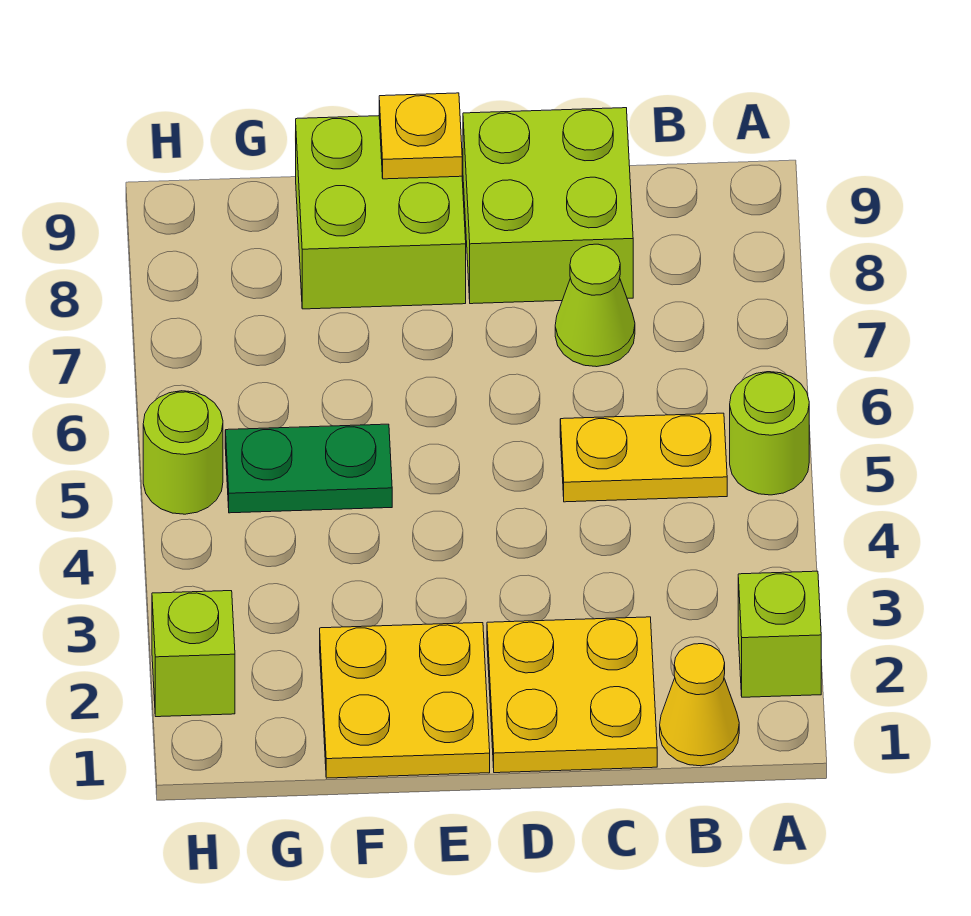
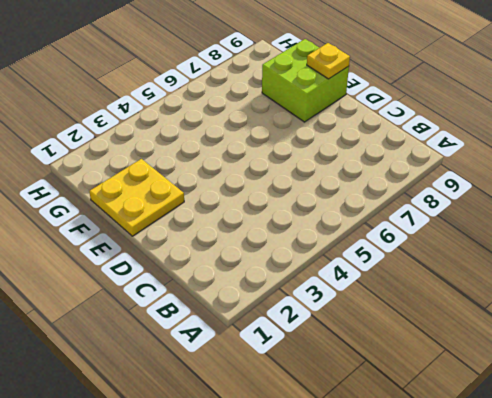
none -> lime brick A2 level 1
none -> lime round brick A5 level 1
none -> yellow cone B1 level 1

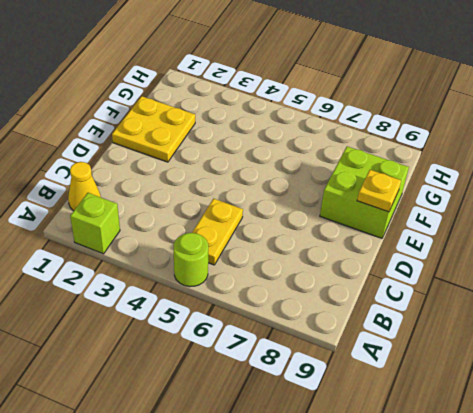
none -> yellow plate C1:D2 level 1
none -> lime cone C7 level 1
none -> lime brick C8:D9 level 1

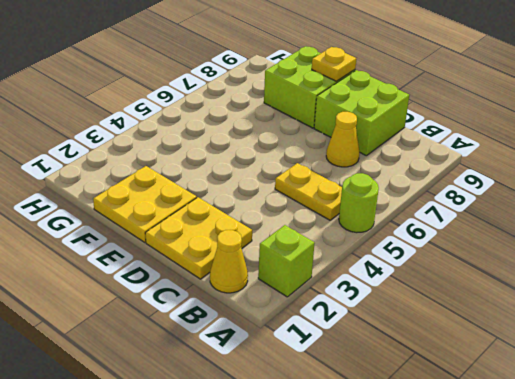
yellow cone C7 level 1 -> lime cone C7 level 1
none -> green plate F5:G5 level 1
none -> lime brick H2 level 1
none -> lime round brick H5 level 1

